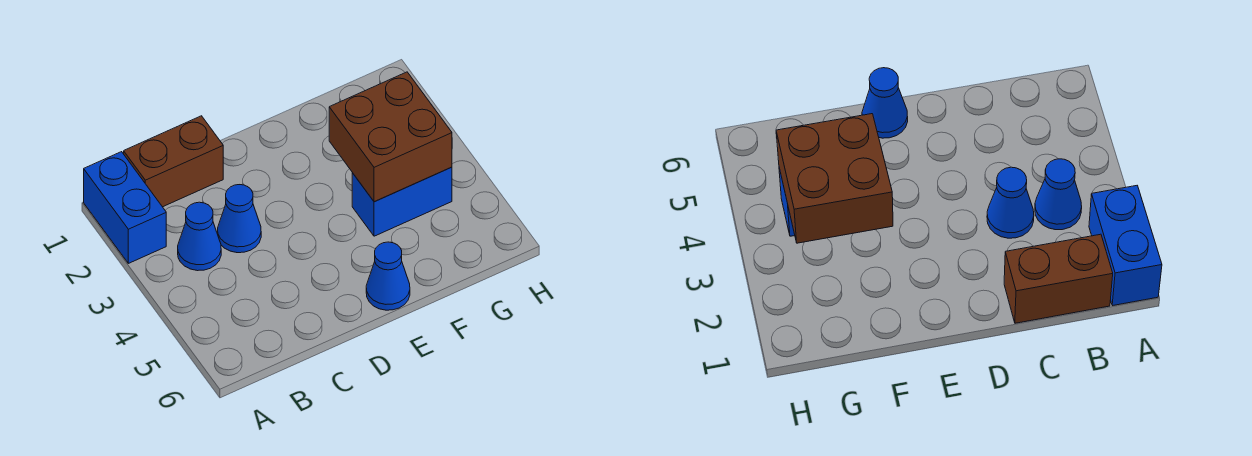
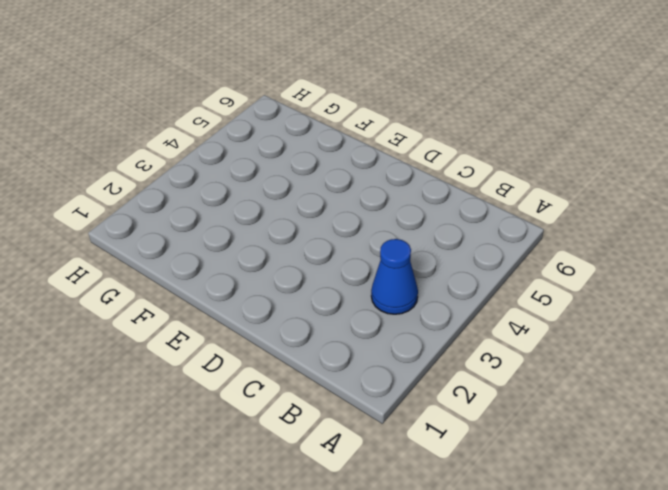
none -> blue brick A1:A2 level 1
none -> brown brick B1:C1 level 1

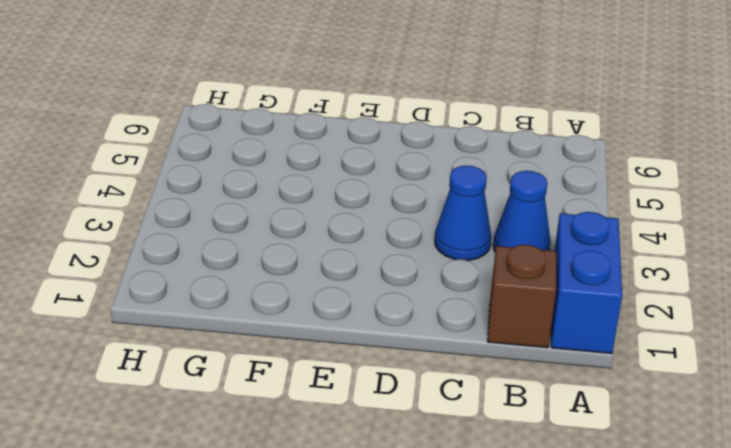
brown brick B1 level 1 -> brown brick B1:C1 level 1
none -> blue cone E6 level 1
none -> blue brick F4:G4 level 1

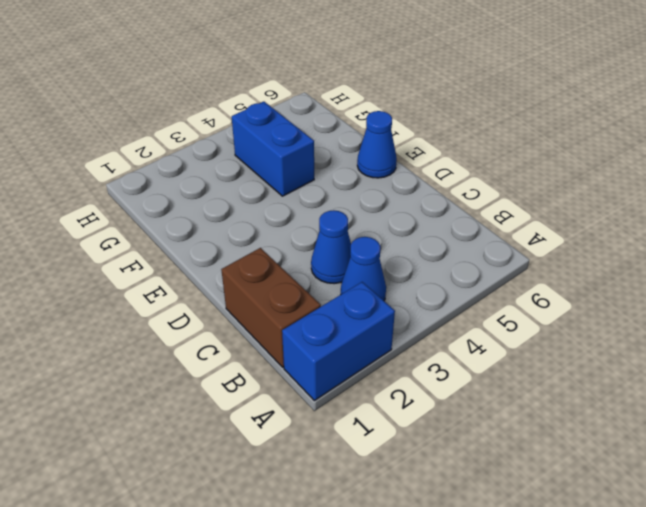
none -> brown brick F3:G4 level 2

